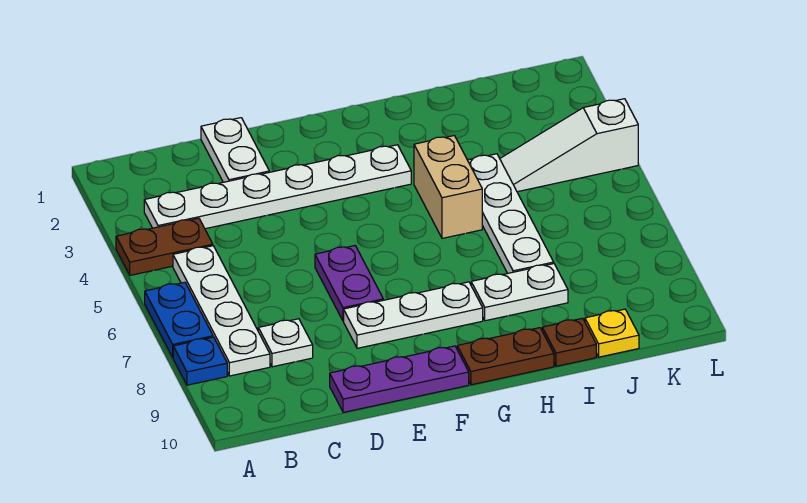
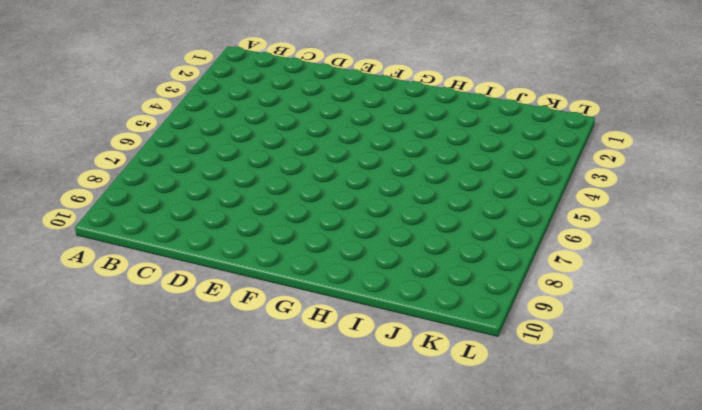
none -> brown plate A4:B4 level 1
none -> blue plate A6:A7 level 1
none -> blue plate A8 level 1

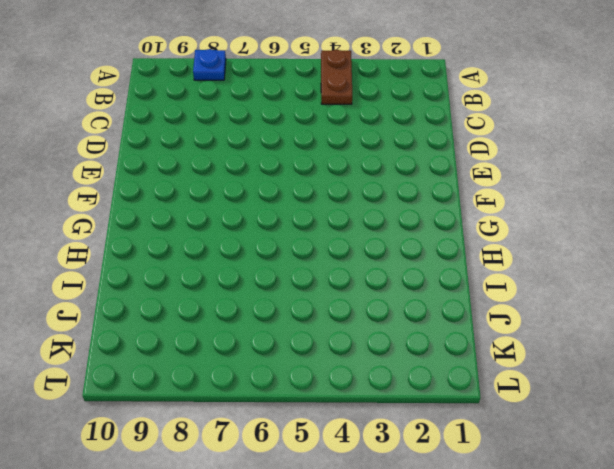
none -> blue plate A6:A7 level 1
none -> white plate B3:G3 level 1
none -> white plate B5:B8 level 1

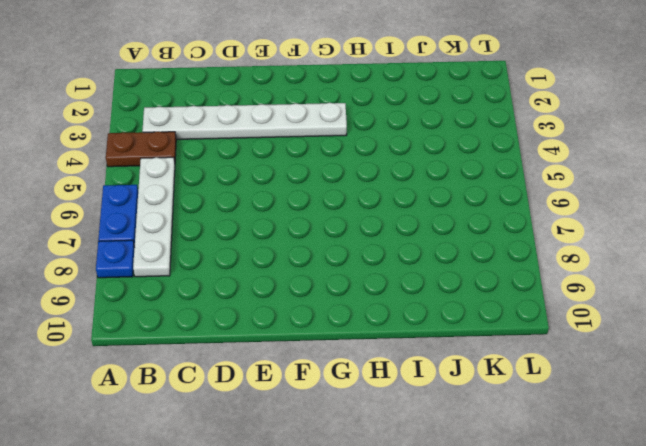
none -> white plate C8 level 1
none -> white plate D1:D2 level 1
none -> purple plate D10:F10 level 1

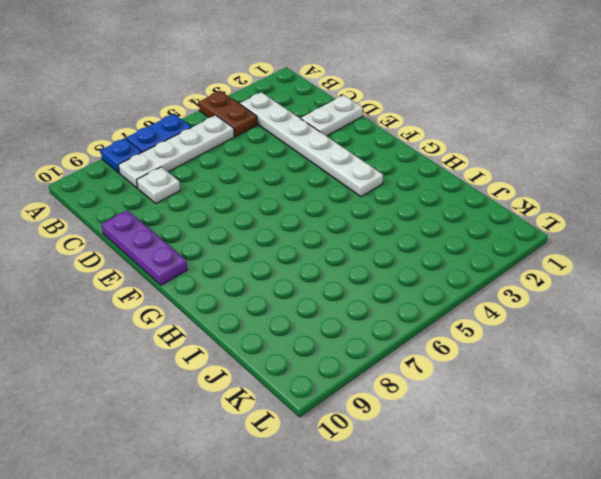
none -> purple plate E6:E7 level 1
none -> white plate E8:G8 level 1
none -> brown plate G10:H10 level 1

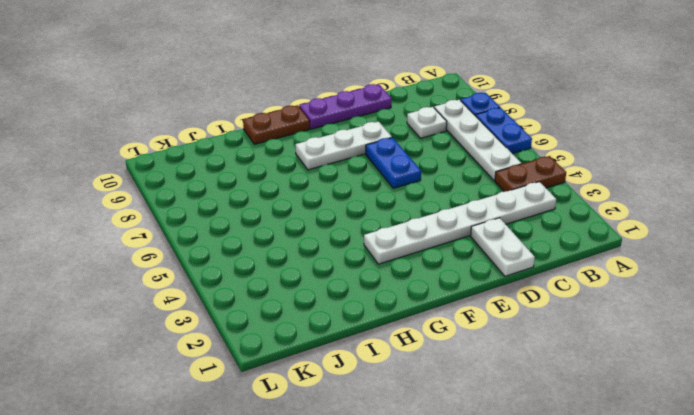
blue plate E6:E7 level 1 -> purple plate E6:E7 level 1
none -> tan brick H4:H5 level 1
none -> white plate H8:I8 level 1
none -> white plate I4:I7 level 1

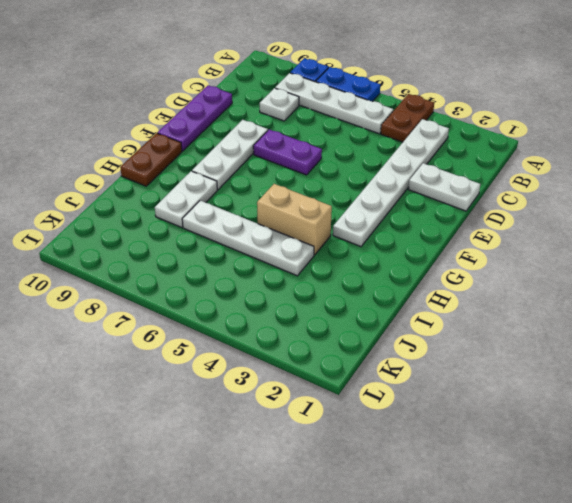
none -> brown plate I10 level 1
none -> white slope J4:L4 level 1 top L
none -> yellow plate J10 level 1

